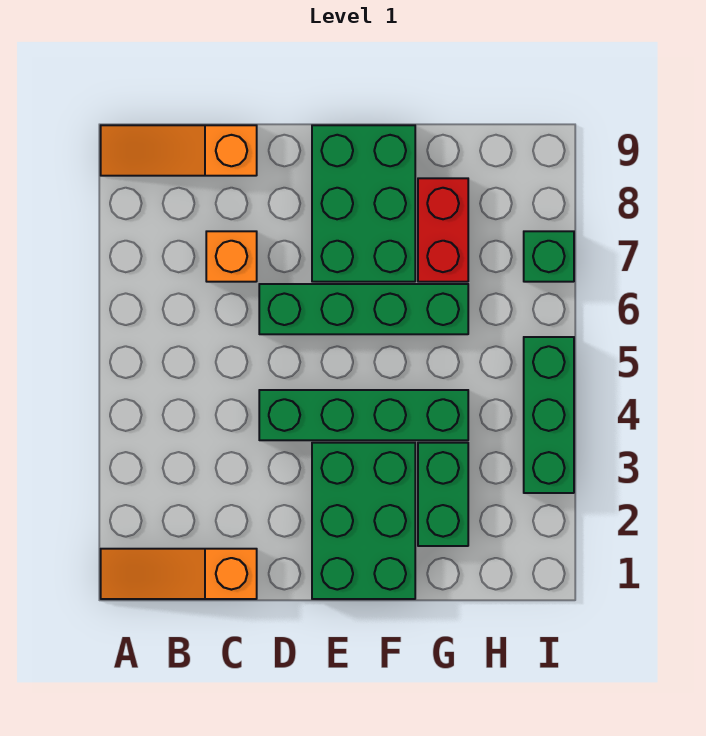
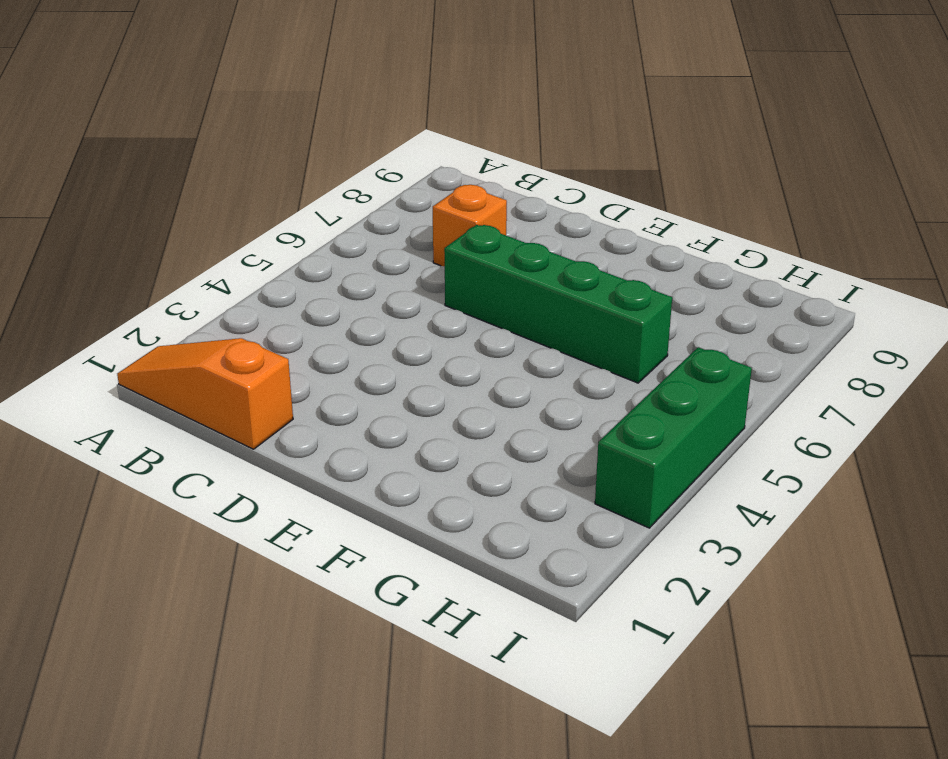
none -> orange slope A9:C9 level 1 top C
none -> green brick D4:G4 level 1

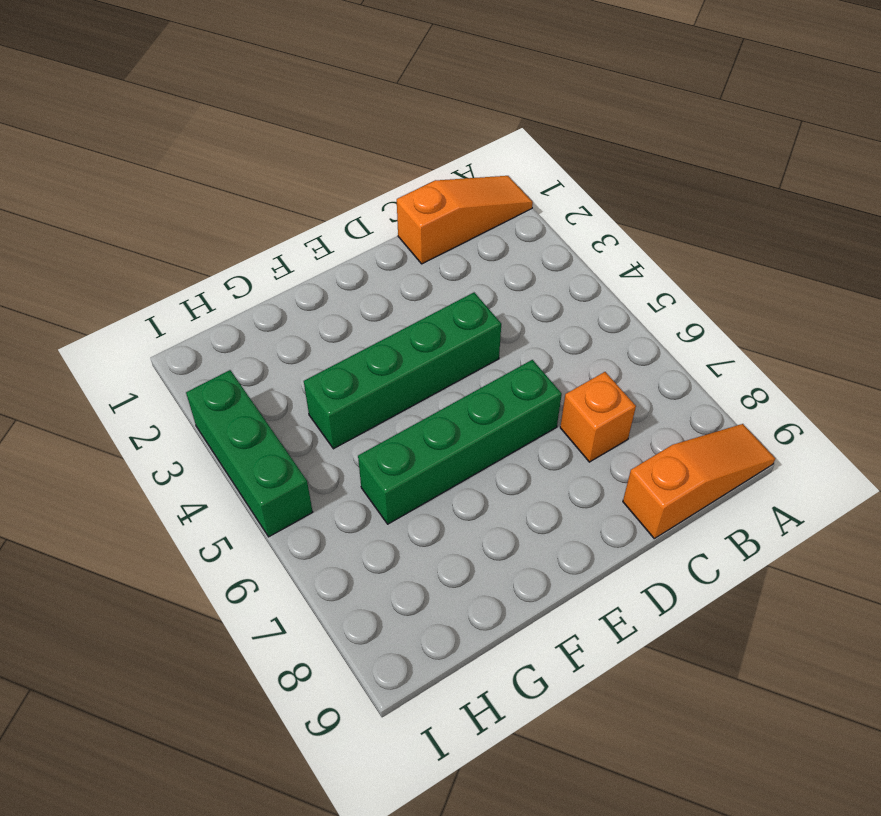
none -> green brick E1:F3 level 1
none -> green brick E7:F9 level 1

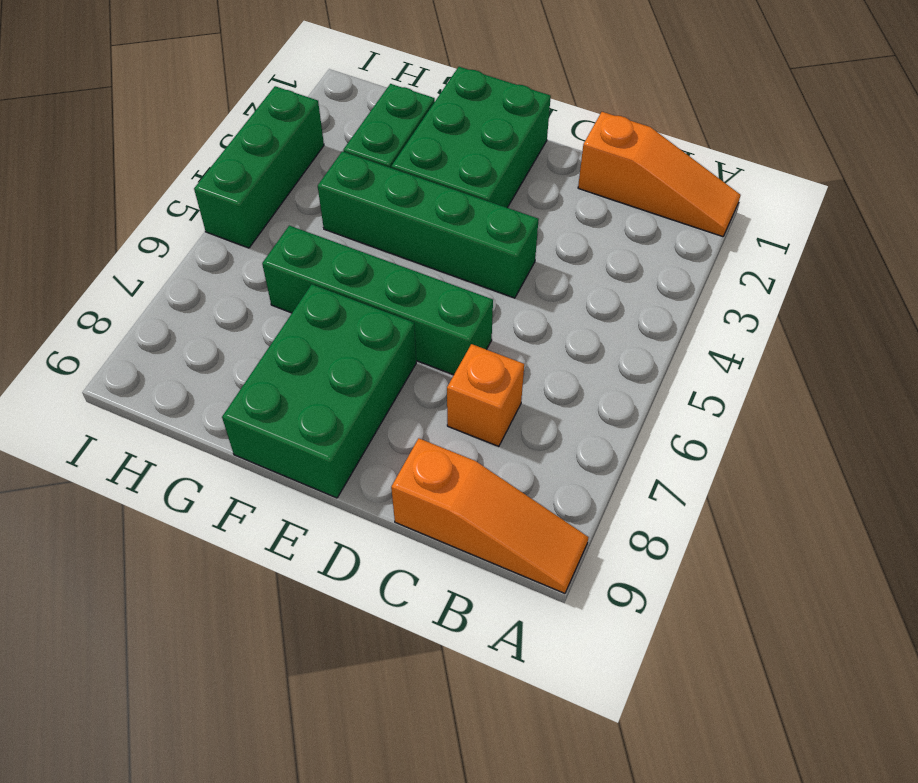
none -> red brick G7:G8 level 1
none -> green brick I7 level 1

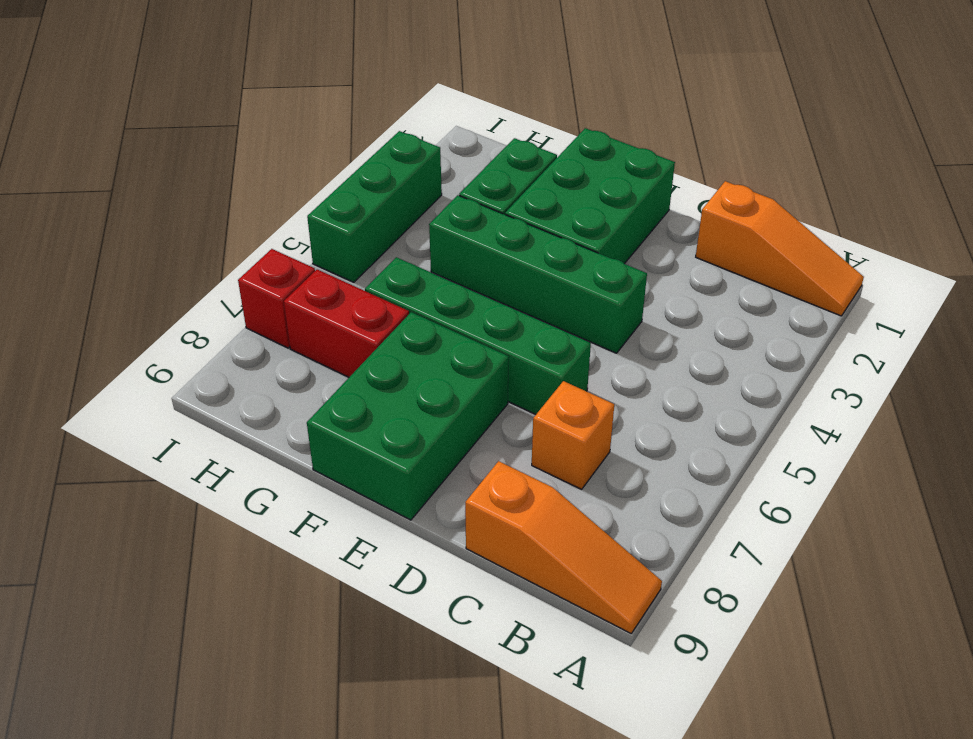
red brick G7:H7 level 1 -> red brick G7:G8 level 1
red brick I7 level 1 -> green brick I7 level 1

